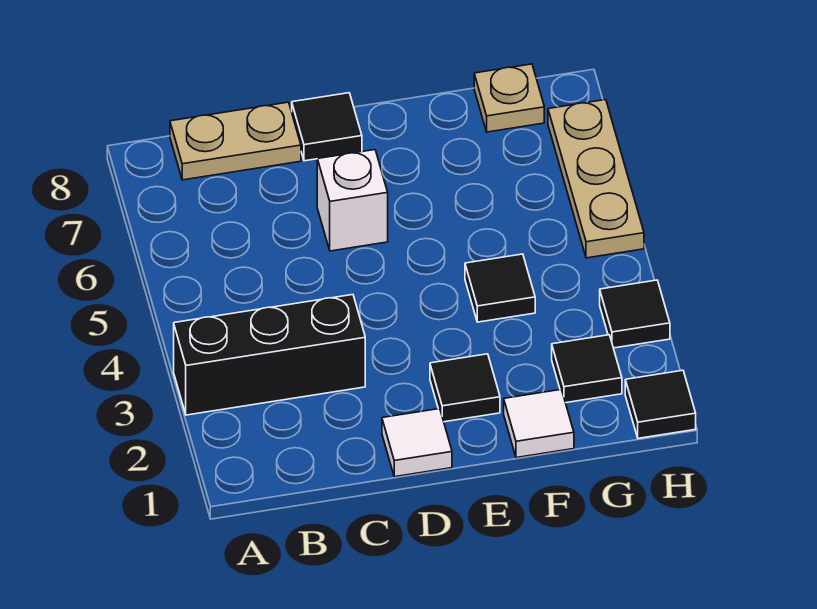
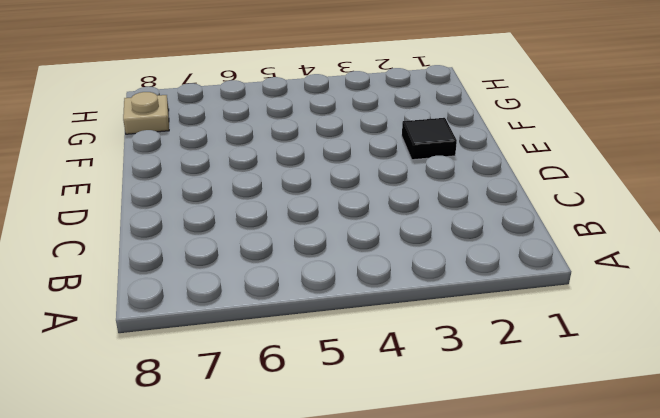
none -> black brick A3:C3 level 1
none -> tan plate B8:C8 level 1
none -> white tile D1 level 1

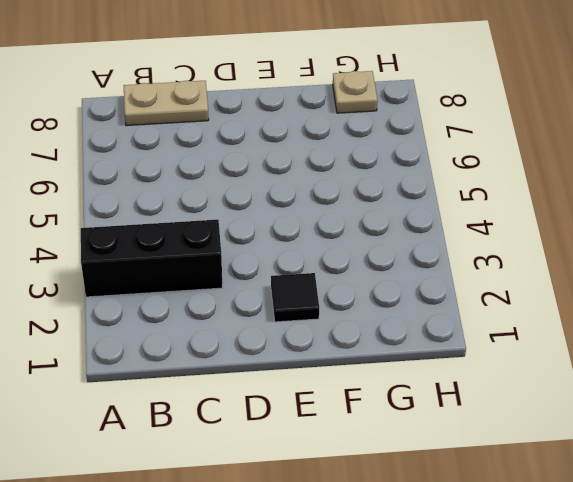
none -> white tile D1 level 1
none -> white brick D6 level 1
none -> black tile D8 level 1

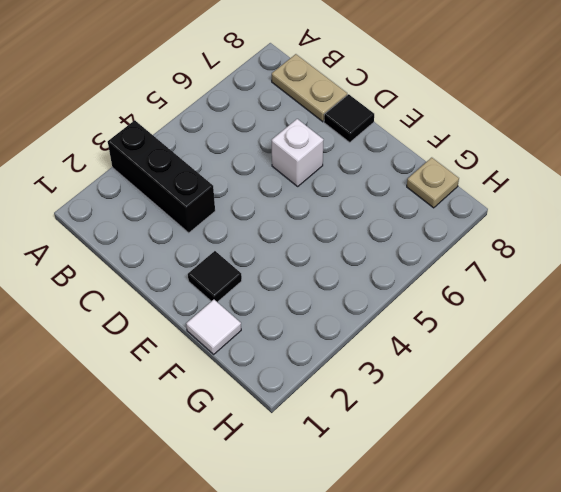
none -> white tile D1 level 1
none -> black tile F4 level 1
none -> black tile G2 level 1

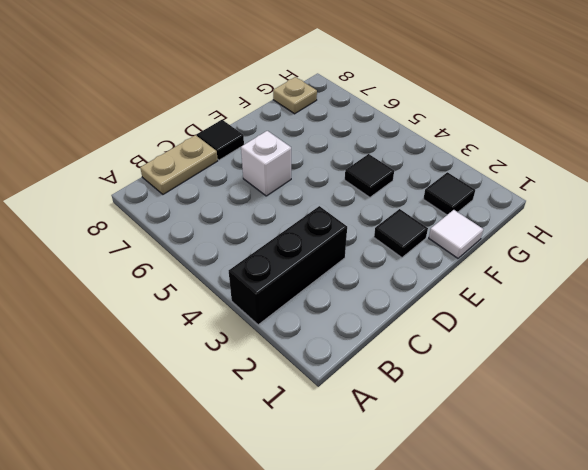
none -> white tile D1 level 1
none -> black tile H1 level 1
none -> black tile H3 level 1

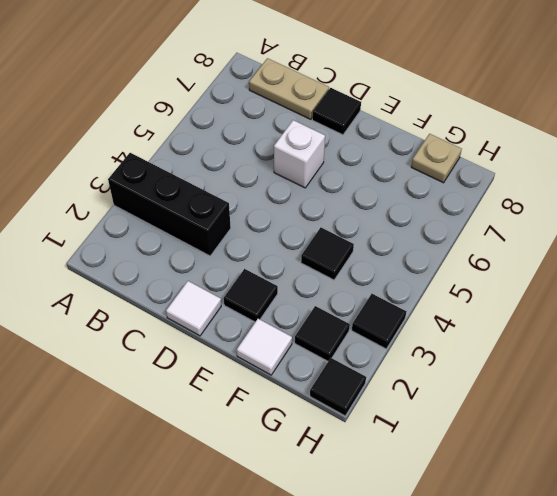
none -> tan plate H5:H7 level 1

